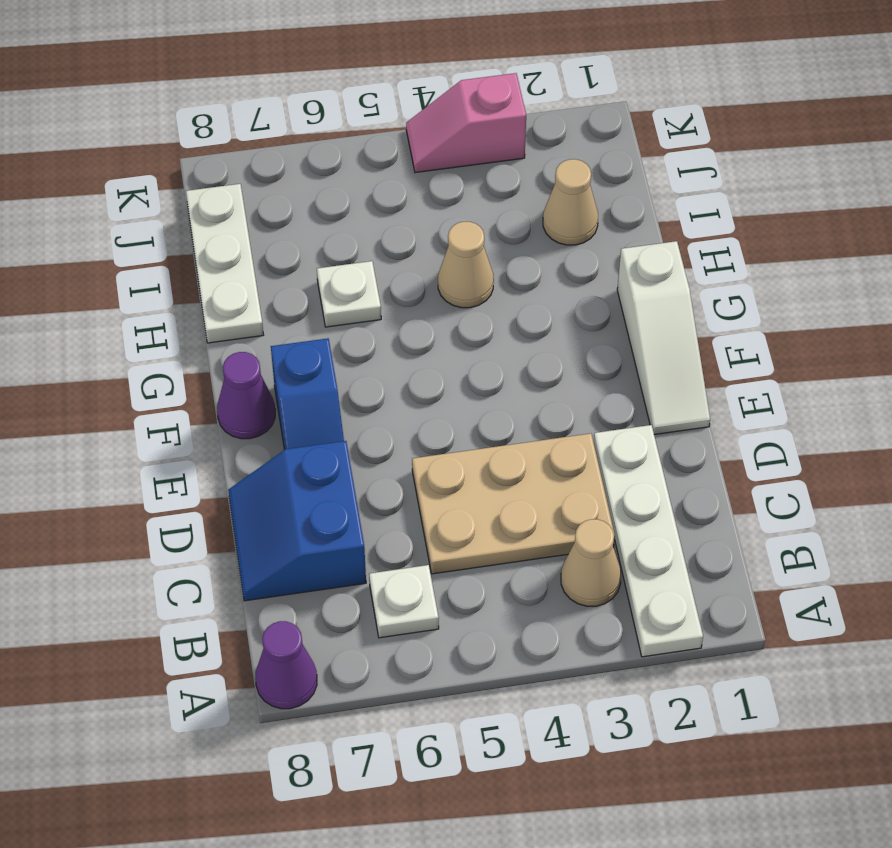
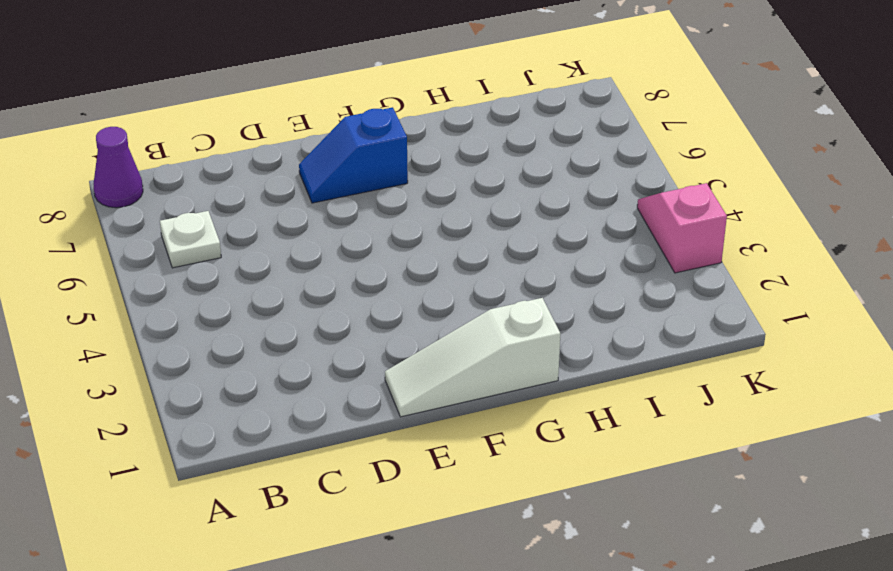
none -> white plate A2:D2 level 1
none -> tan cone B3 level 1
none -> tan plate C3:D5 level 1

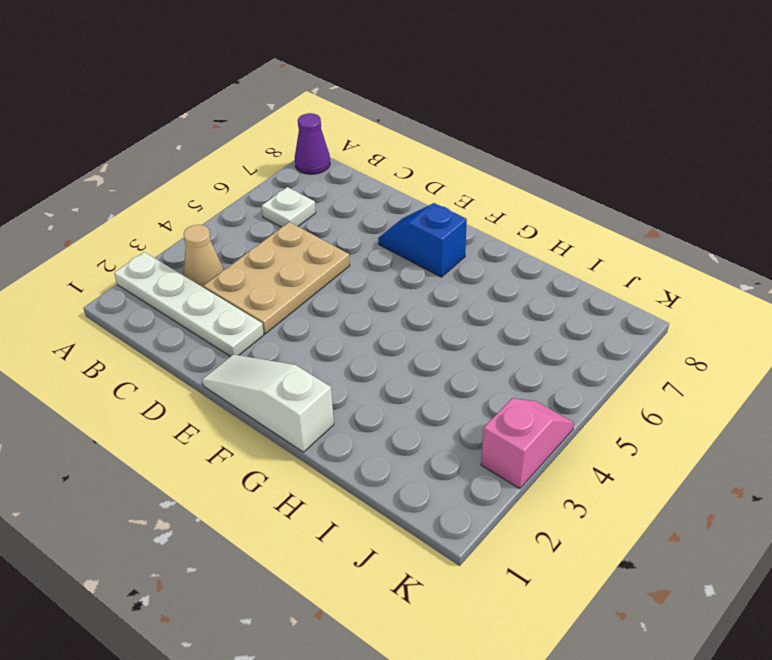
none -> blue slope C7:D8 level 1 top 7
none -> purple cone F8 level 1
none -> tan cone H4 level 1

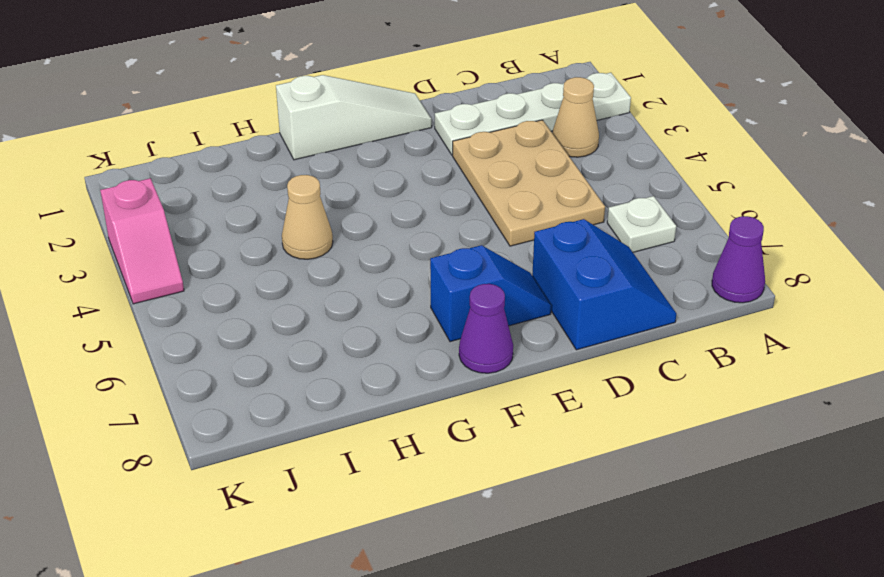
blue slope C7:D8 level 1 top D -> blue slope C7:D8 level 1 top 7
none -> white plate H6 level 1
none -> white plate H8:J8 level 1
none -> tan cone I2 level 1

